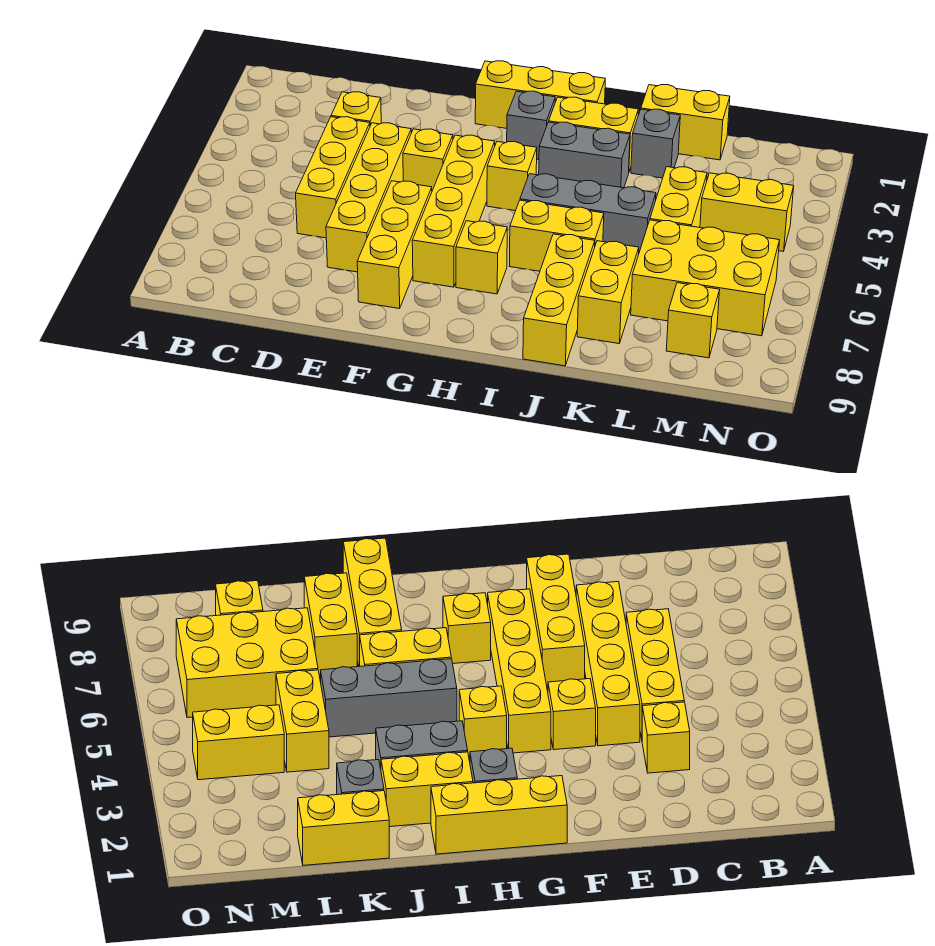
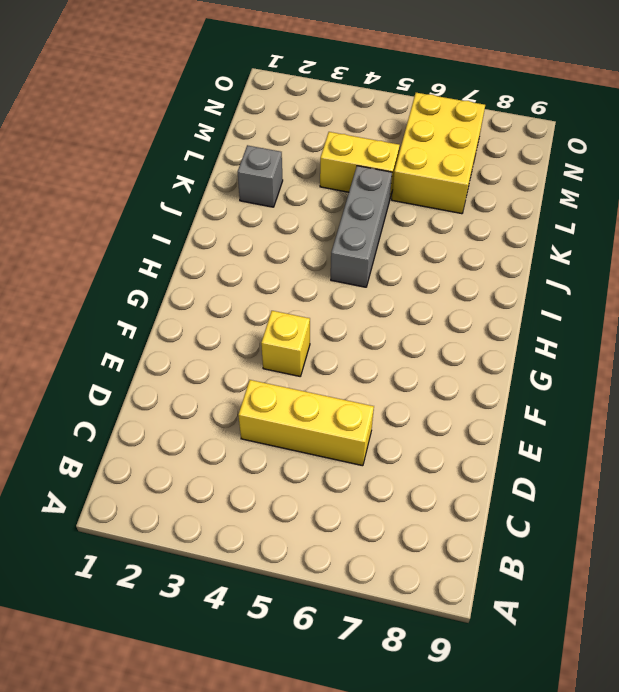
none -> yellow brick D3 level 1
none -> yellow brick E4:E7 level 1
none -> yellow brick F6:F8 level 1

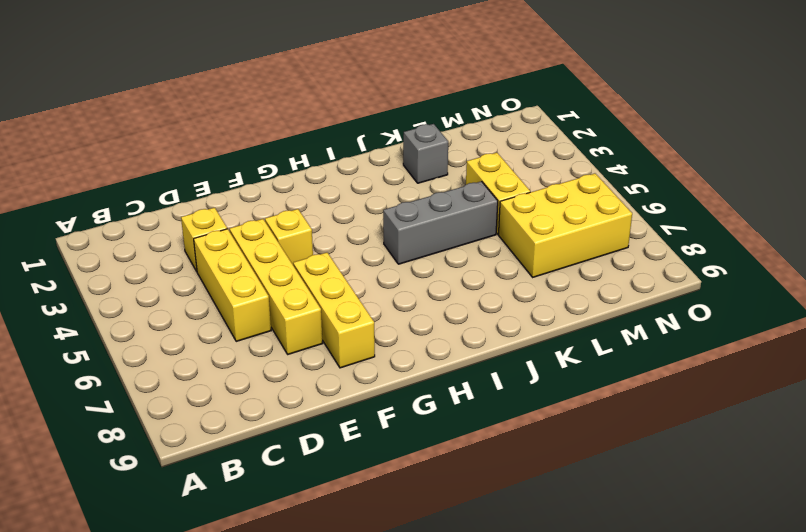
none -> yellow brick G1:I1 level 1
none -> yellow brick G4:G7 level 1
none -> grey brick H2 level 1

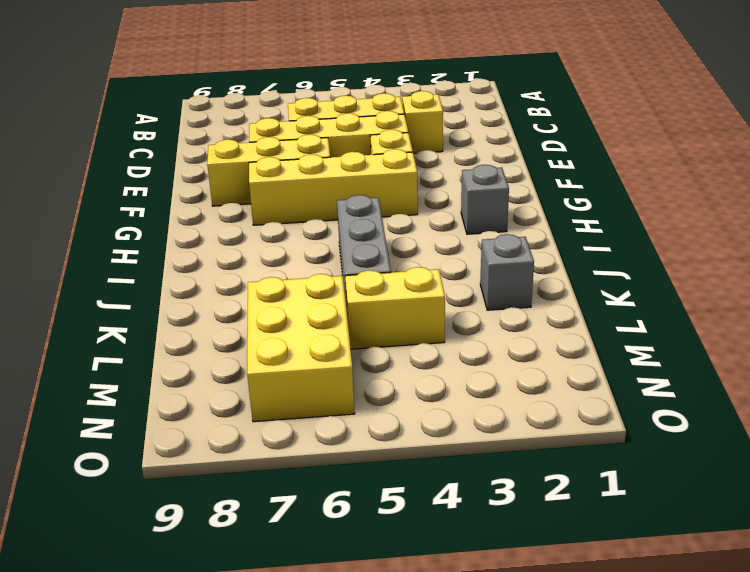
none -> yellow brick G1:I1 level 1
none -> yellow brick H4 level 1
none -> yellow brick H7 level 1

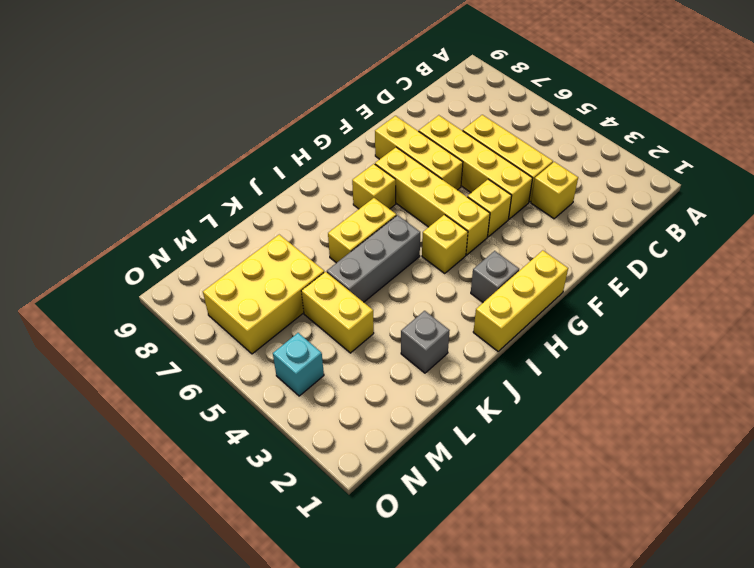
cyan brick N4 level 1 -> yellow brick M4:N4 level 1
none -> yellow brick I2:J2 level 1
none -> grey brick I3:J3 level 1
none -> yellow brick J7:J9 level 1

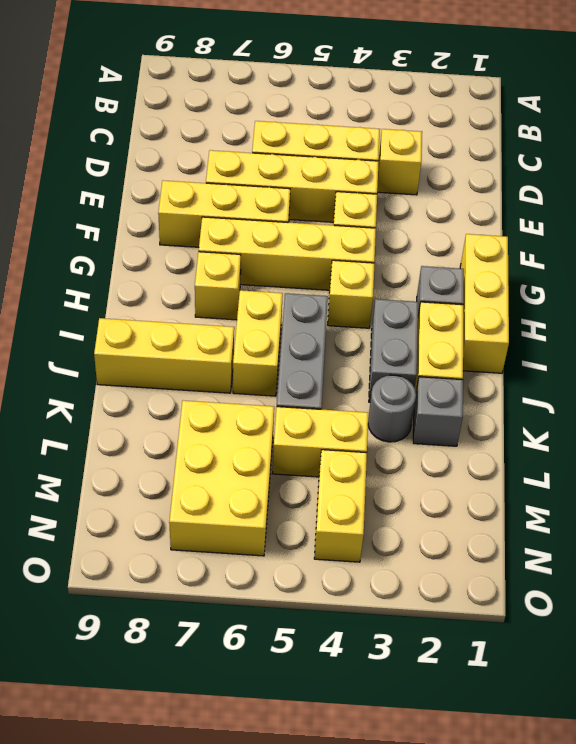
grey round brick K3 level 1 -> none
none -> yellow brick K1:L1 level 1
none -> yellow brick K7:K8 level 1
none -> yellow brick M8 level 1

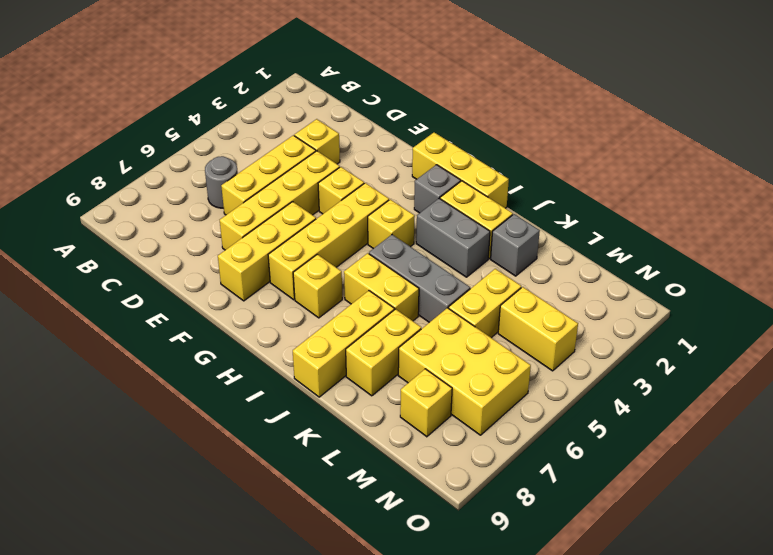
grey round brick C6 level 1 -> none
none -> yellow brick K1:L1 level 1

